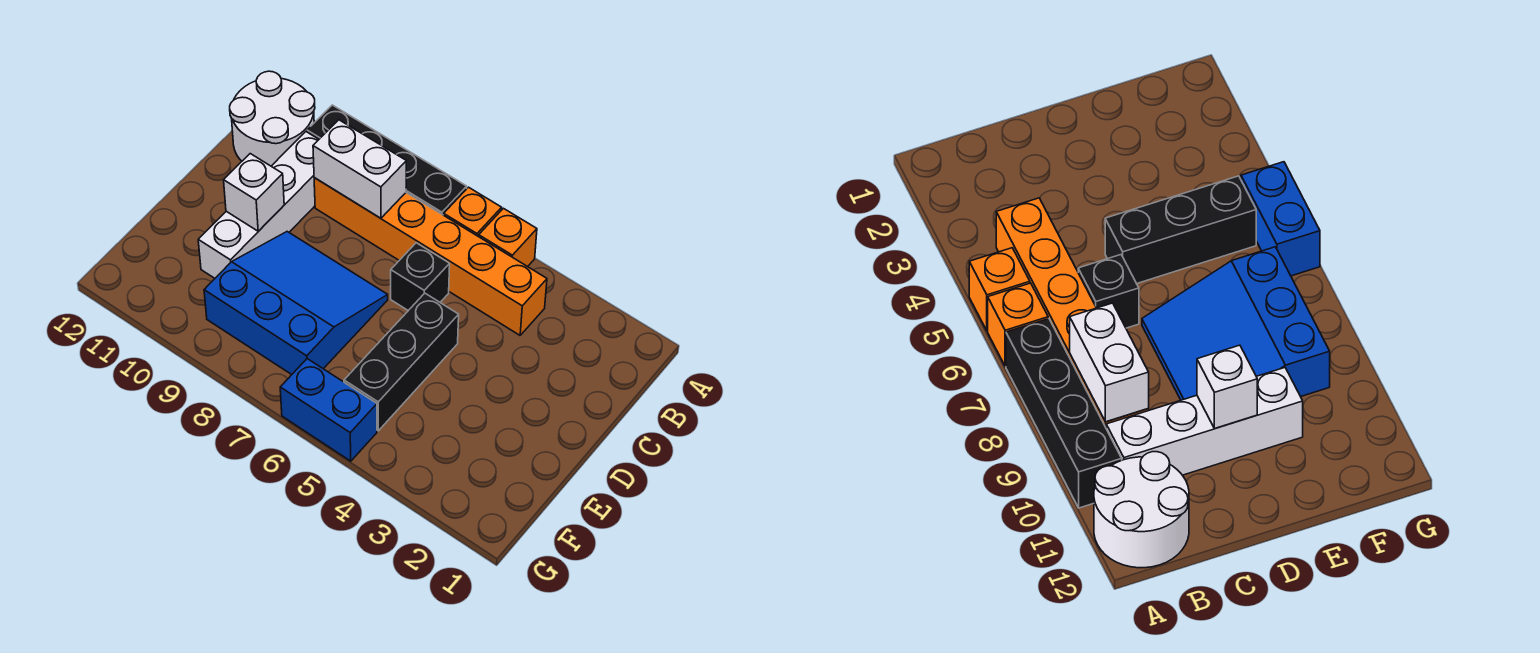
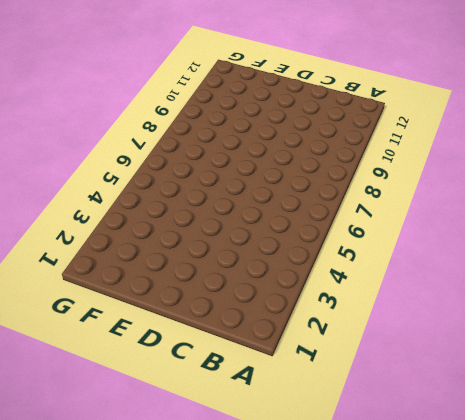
none -> orange brick A5 level 1
none -> orange brick A6 level 1
none -> black brick A7:A10 level 1

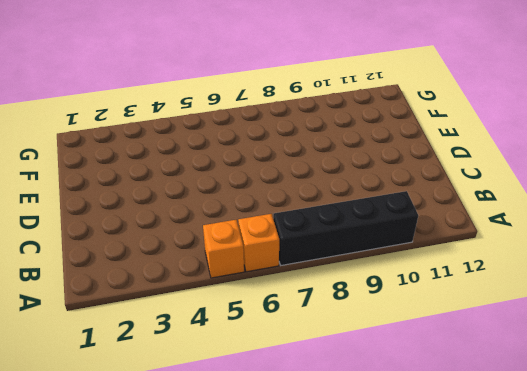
none -> white round brick A11:B12 level 1
none -> orange brick B4:B9 level 1
none -> white brick B10:E10 level 1

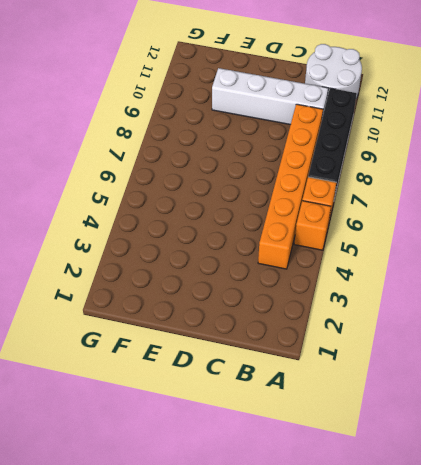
none -> black brick C6 level 1
none -> black brick D5:F5 level 1
none -> blue slope D7:F9 level 1 top F

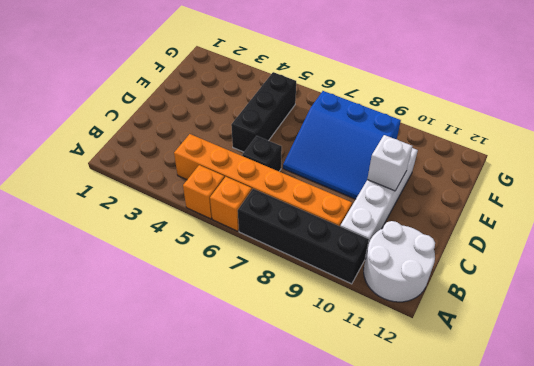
none -> blue brick G5:G6 level 1
none -> white brick B8:B9 level 2

